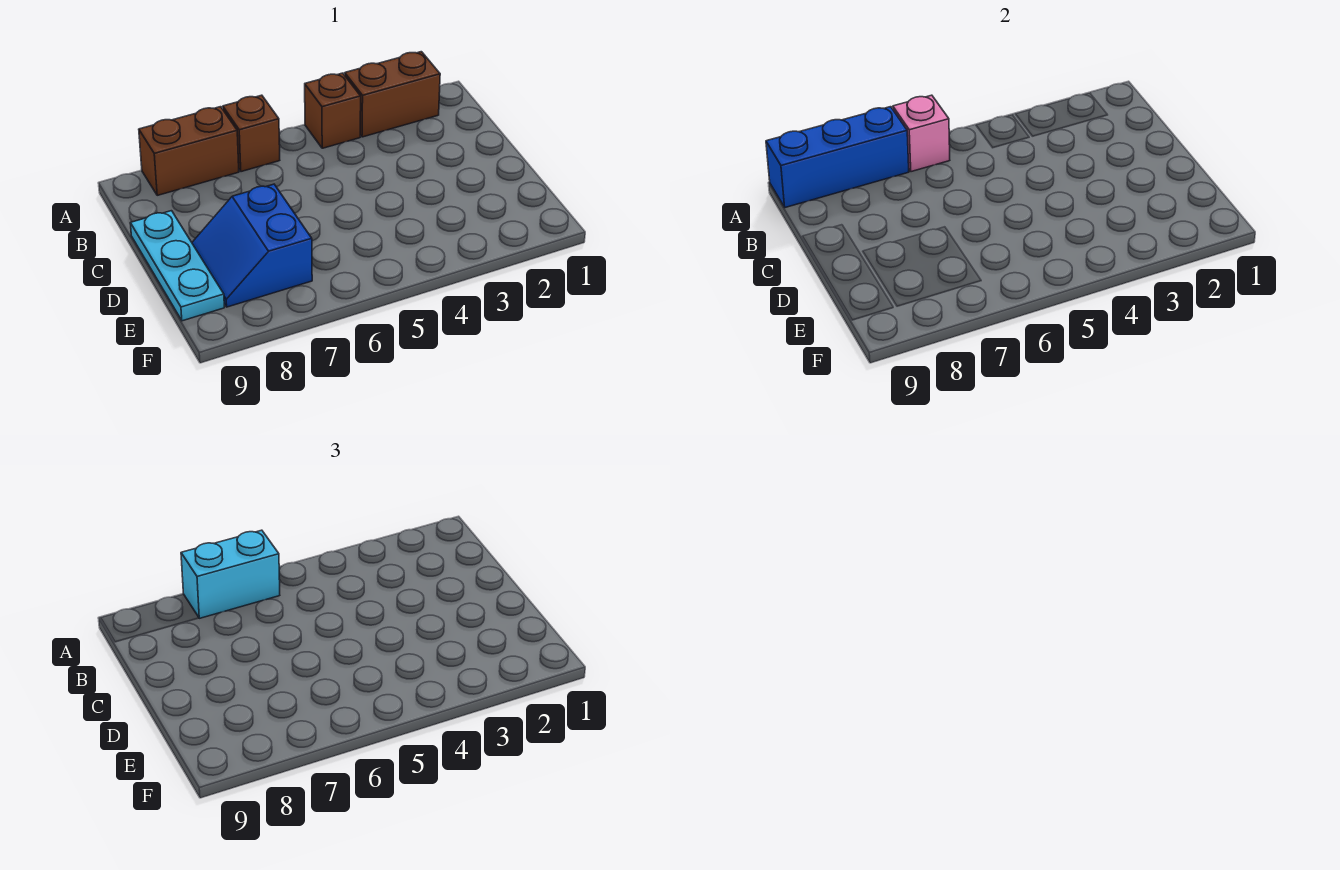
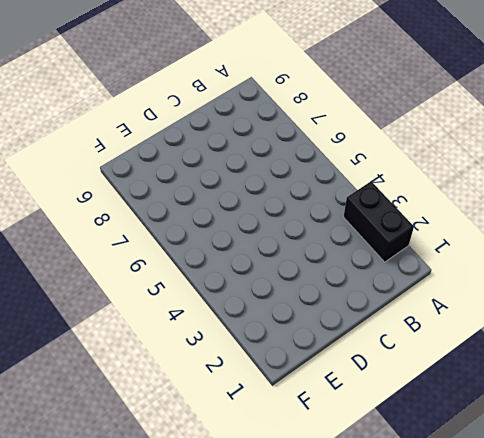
black brick A2:A3 level 1 -> brown brick A2:A3 level 1
none -> brown brick A4 level 1
none -> brown brick A6 level 1

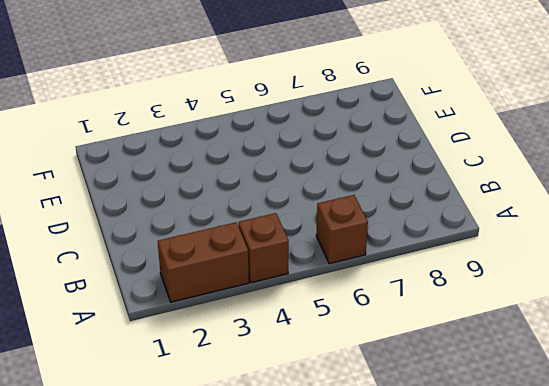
none -> brown brick A7:A8 level 1
none -> cyan plate C9:E9 level 1

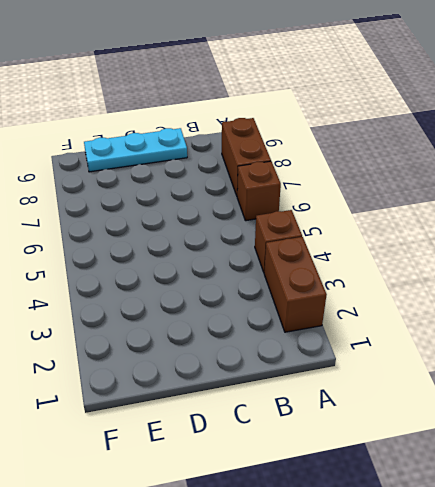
none -> blue slope D7:E8 level 1 top 7
none -> pink brick A6 level 2

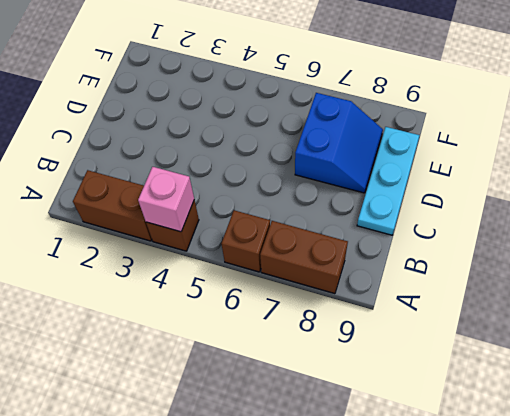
pink brick A4 level 2 -> pink brick A6 level 2
none -> blue brick A7:A9 level 2
none -> cyan brick A6:A7 level 3

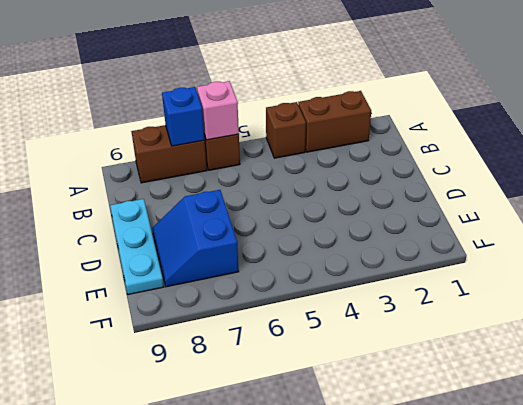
blue brick A7 level 2 -> blue brick A7:A9 level 2
none -> cyan brick A6:A7 level 3

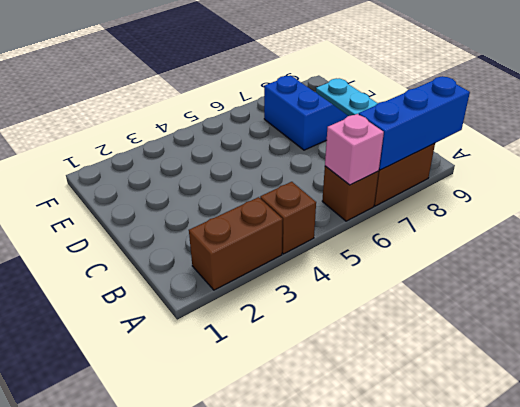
none -> cyan brick A6:A7 level 3

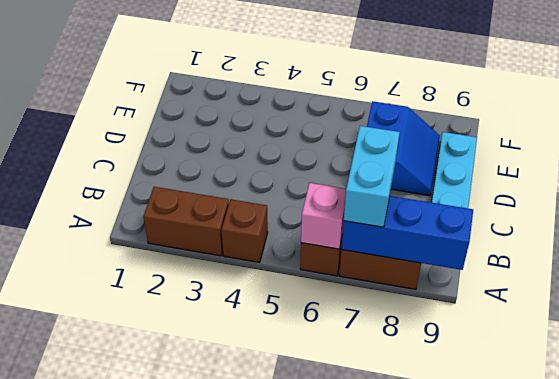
cyan brick A7:B7 level 3 -> cyan brick A6:A7 level 3

